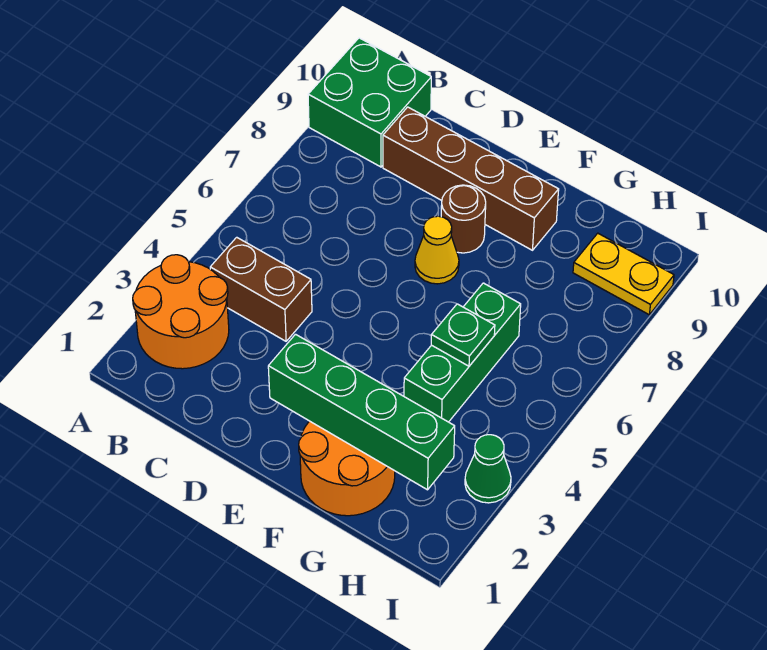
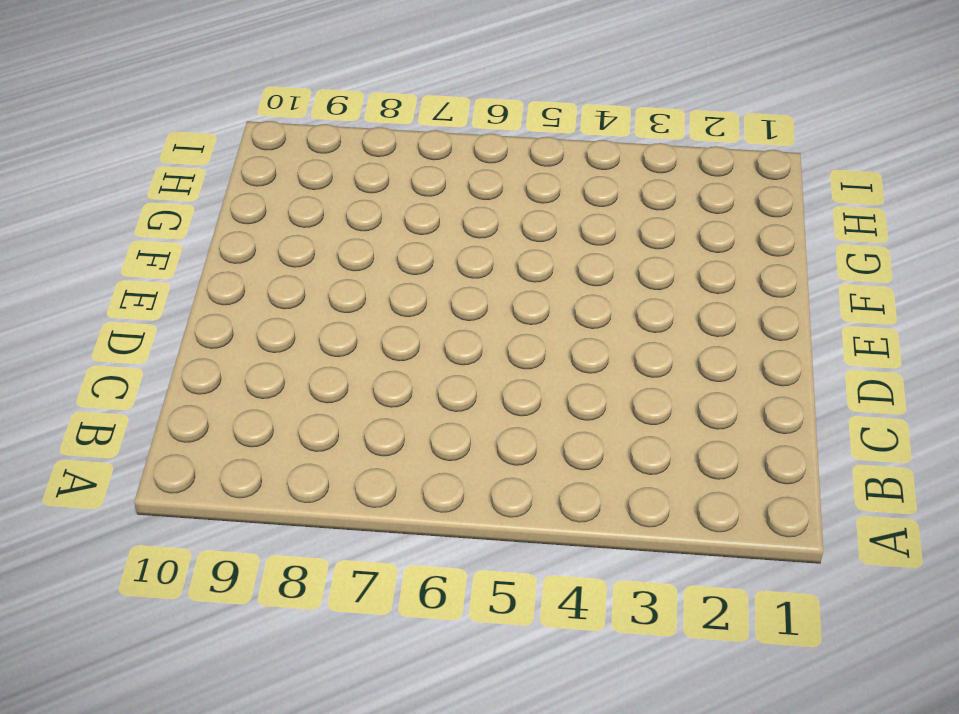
none -> orange round brick A2:B3 level 1
none -> green brick A9:B10 level 1
none -> brown brick B4:C4 level 1

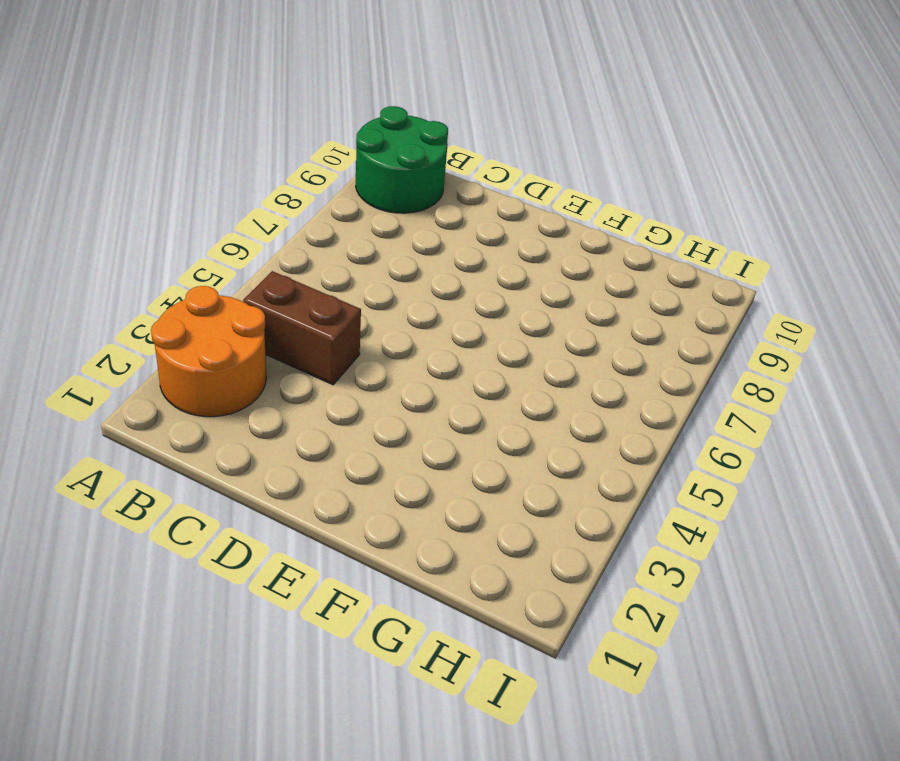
green round brick A9:B10 level 1 -> green brick A9:B10 level 1
none -> brown brick C9:F9 level 1
none -> yellow cone E7 level 1
none -> brown round brick E8 level 1

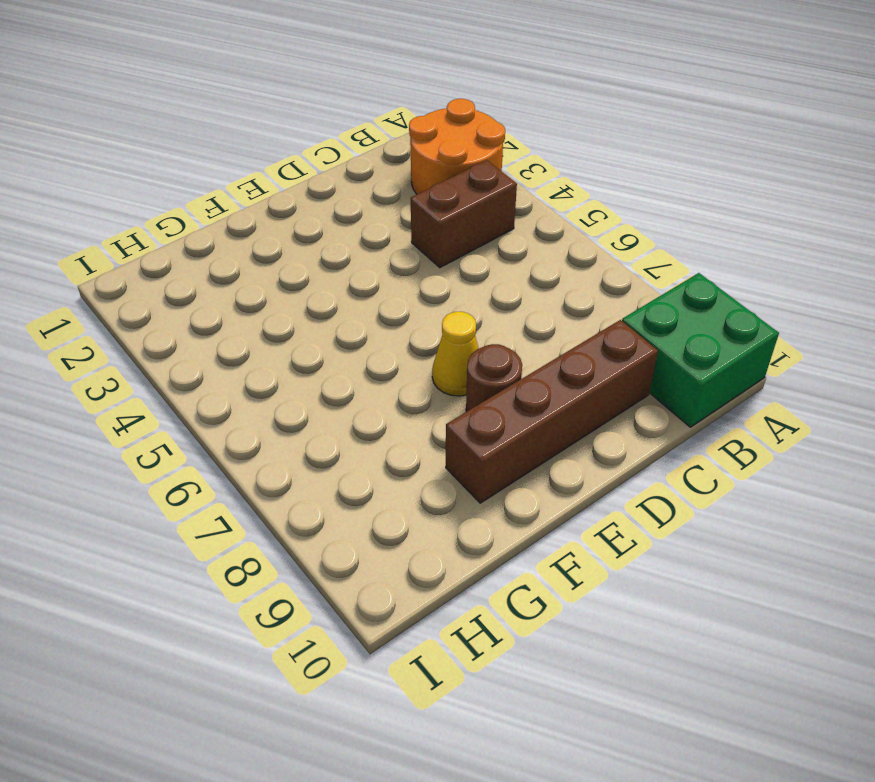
none -> orange round brick F1:G2 level 1
none -> green brick G4:G6 level 1
none -> yellow plate H9:I9 level 1

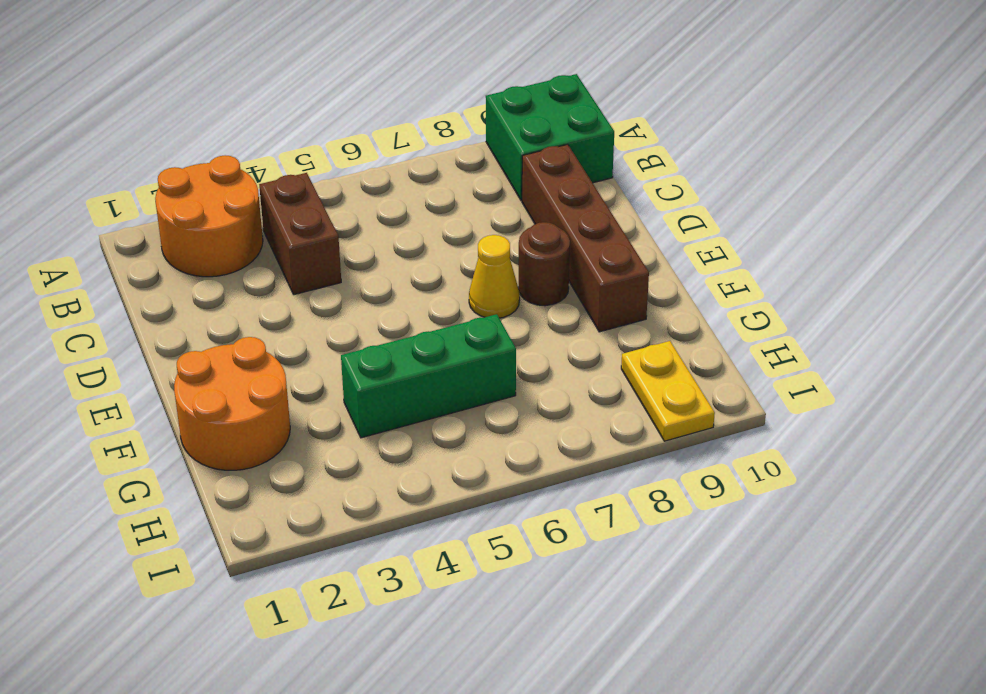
none -> green cone I3 level 1
none -> green brick E2:H2 level 2
none -> green plate G5 level 2

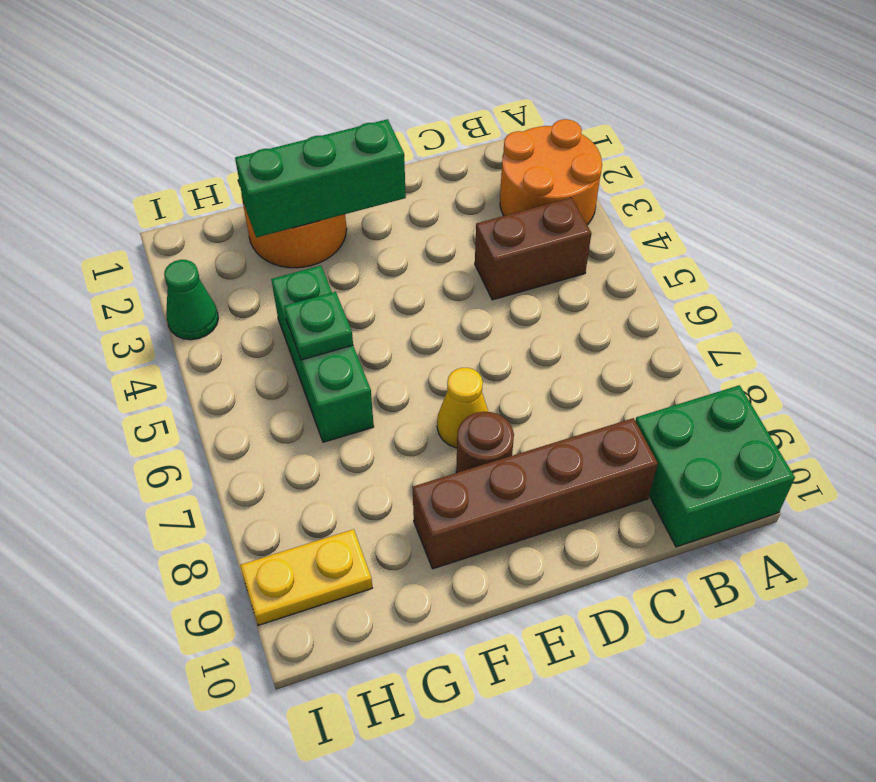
green brick E2:G2 level 2 -> green brick E2:H2 level 2

